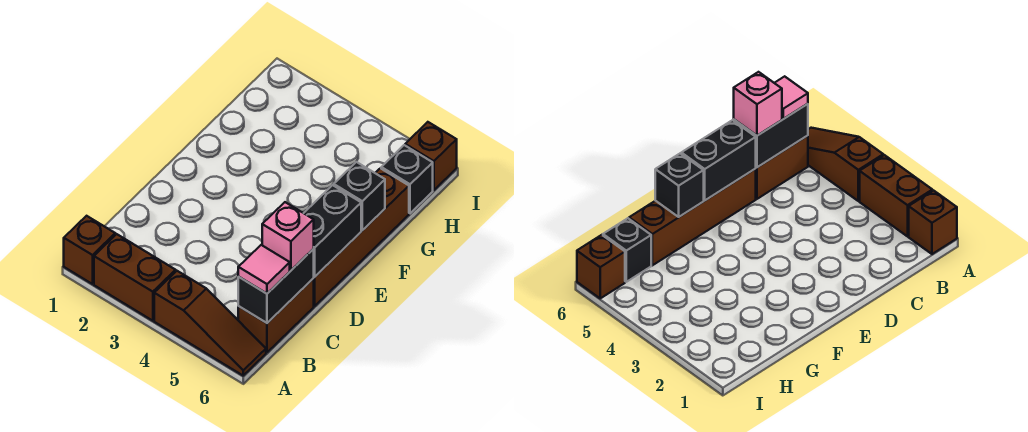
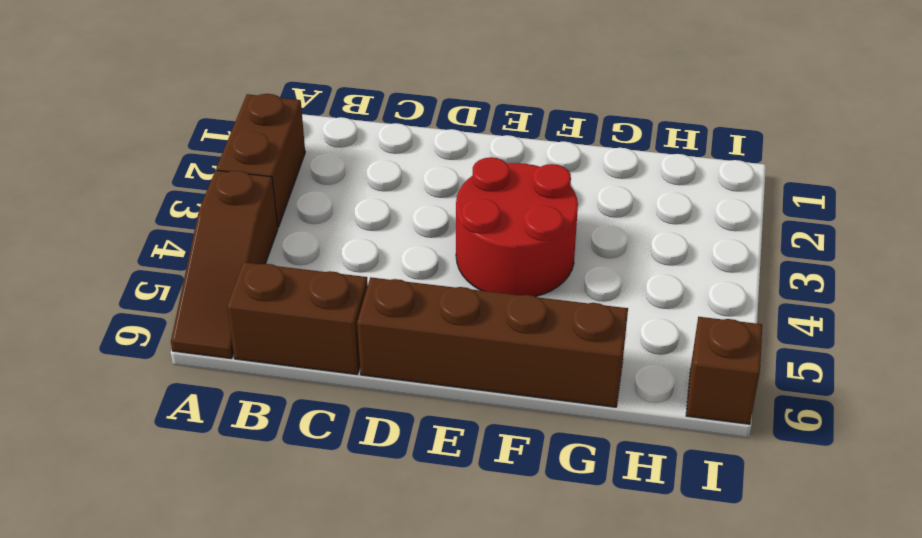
red round brick E3:F4 level 1 -> none
none -> brown brick A1 level 1
none -> black brick H6 level 1
none -> black brick B6:C6 level 2

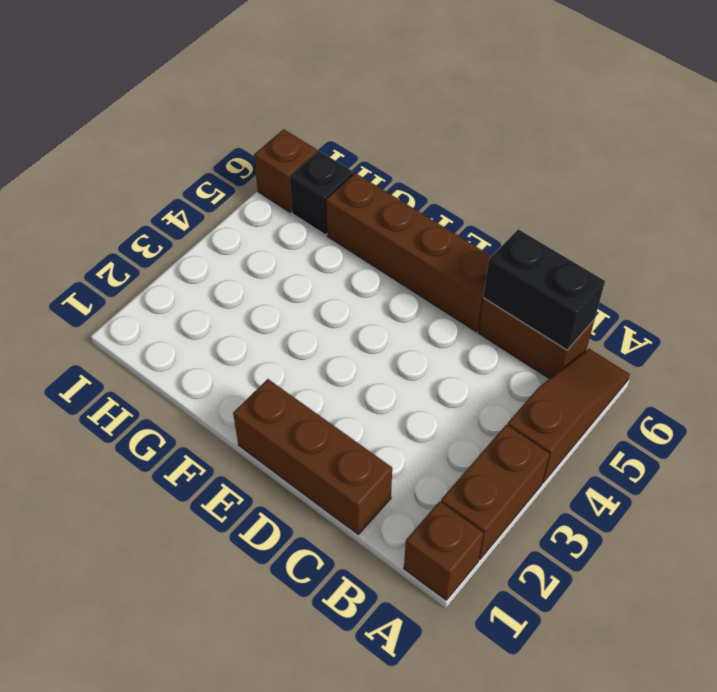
brown brick C1:E1 level 1 -> none
none -> black brick D6:E6 level 2
none -> black brick F6 level 2
none -> pink tile B6 level 3

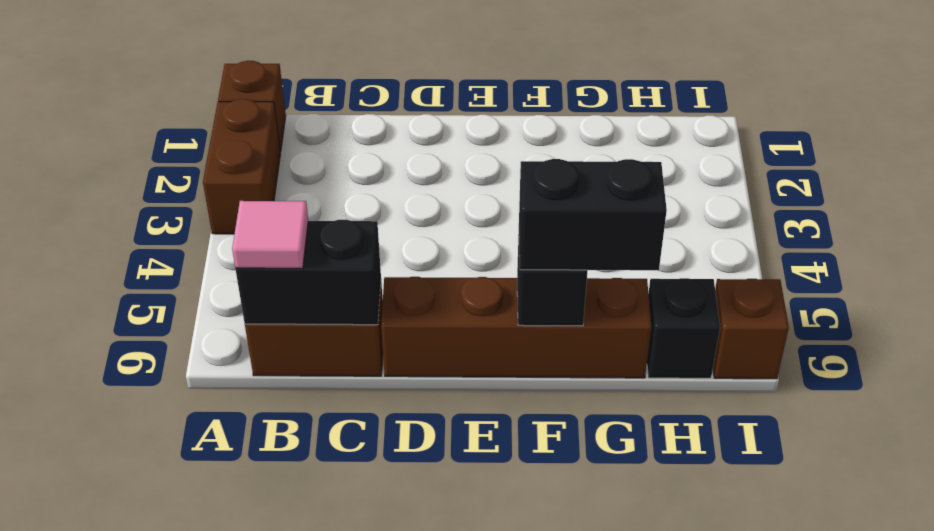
black brick F6:G6 level 3 -> black brick D6:E6 level 2
none -> brown slope A4:A6 level 1 top 4
none -> pink brick C6 level 3

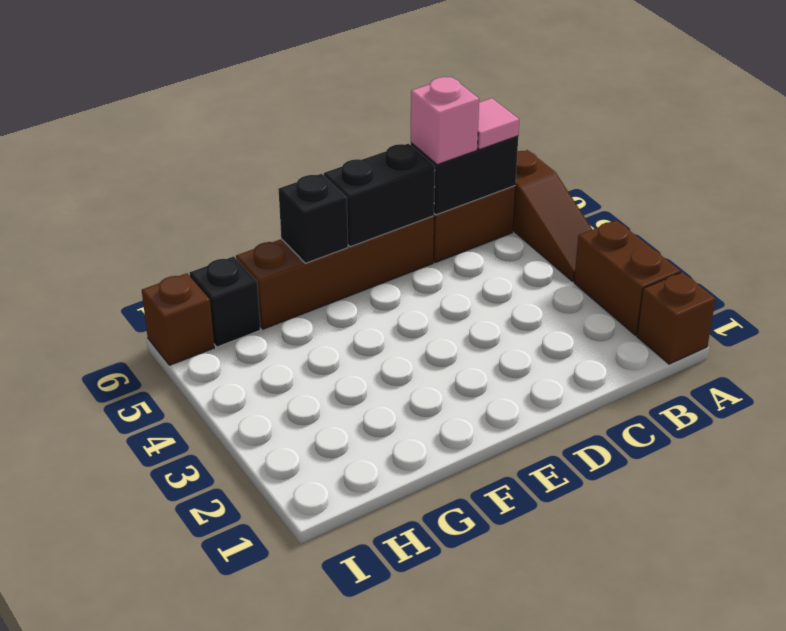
brown slope A4:A6 level 1 top 6 -> brown slope A4:A6 level 1 top 4

